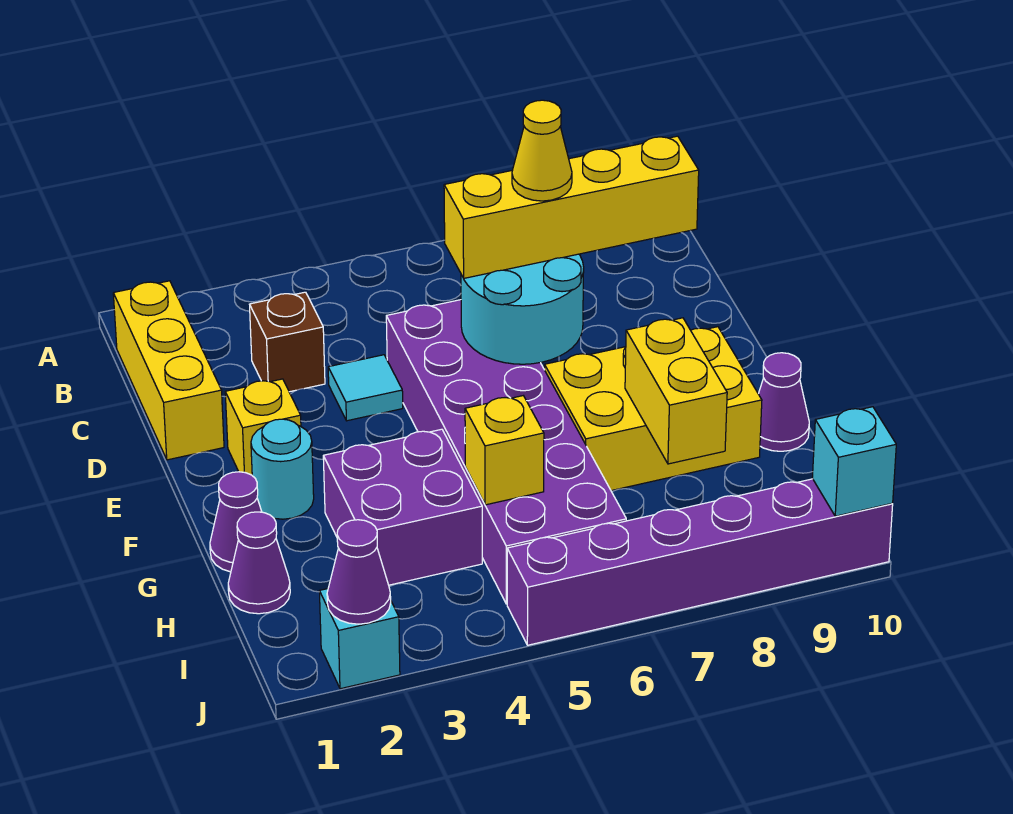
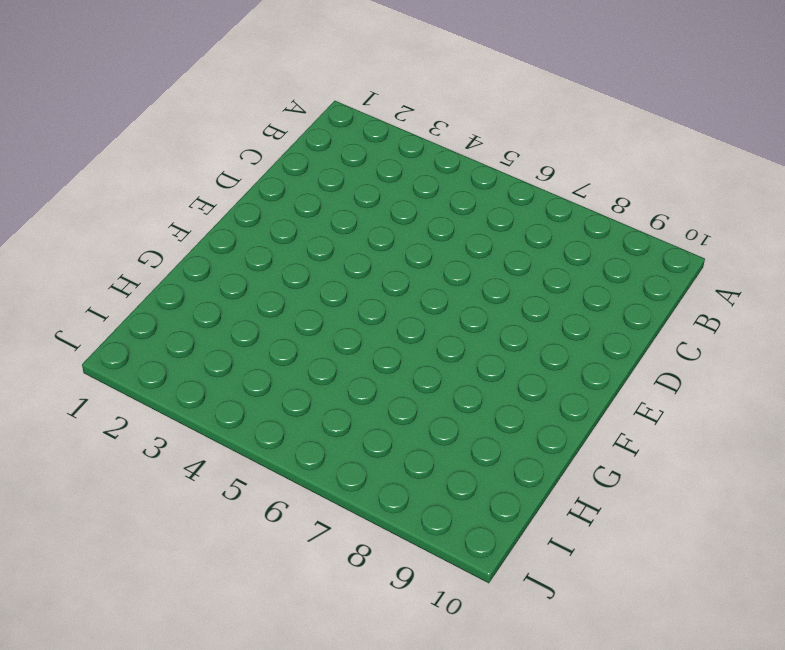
none -> yellow brick B1:D1 level 1
none -> brown brick C3 level 1
none -> cyan tile D4 level 1

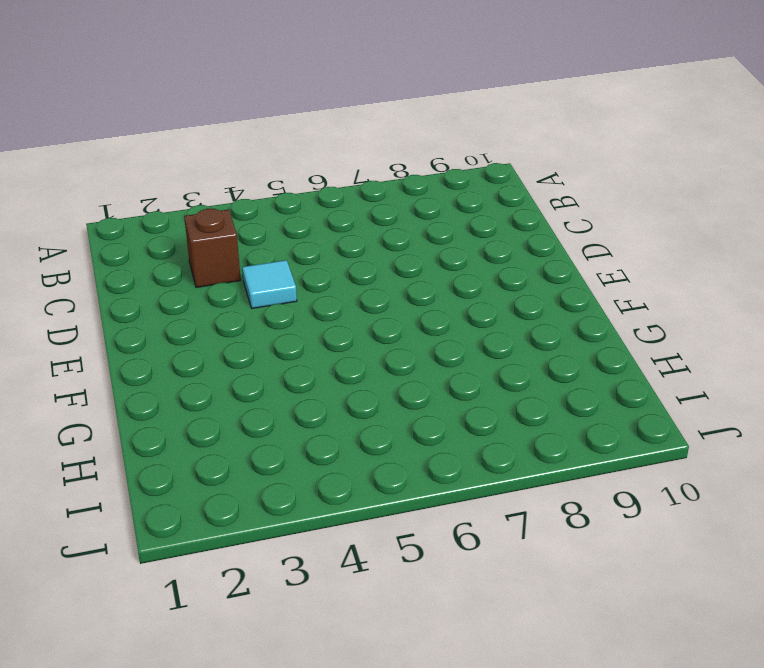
none -> yellow brick B1:D1 level 1
none -> purple brick D5:I6 level 1
none -> yellow brick E2 level 1

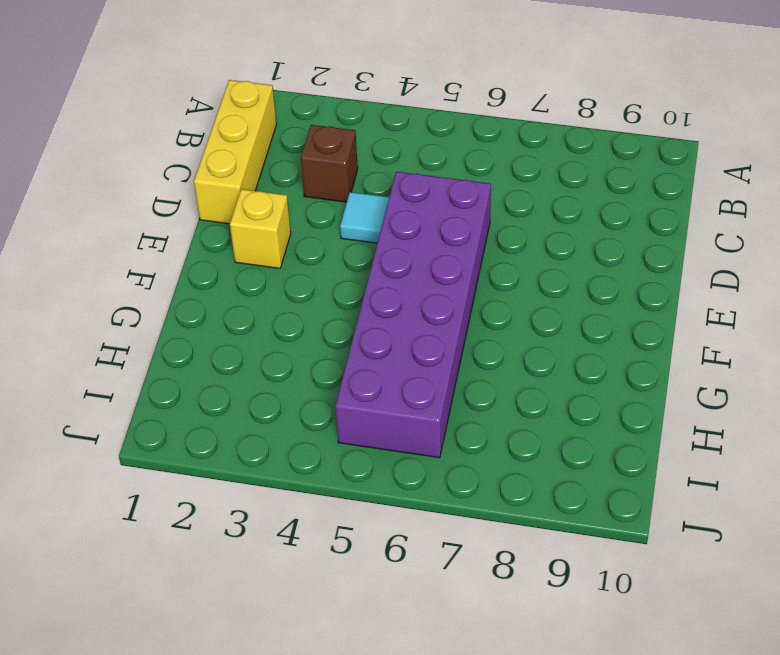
none -> cyan round brick F2 level 1
none -> yellow brick F7:G9 level 1
none -> purple cone G1 level 1

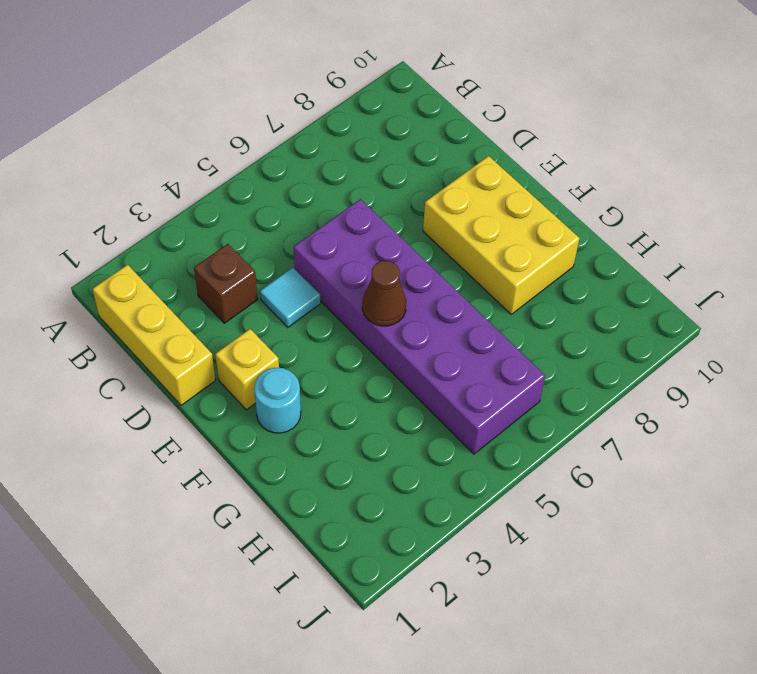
yellow brick E8:G9 level 1 -> yellow brick F7:G9 level 1
brown cone F5 level 2 -> none
none -> purple cone G1 level 1
none -> purple brick G3:H4 level 1
none -> purple cone G10 level 1

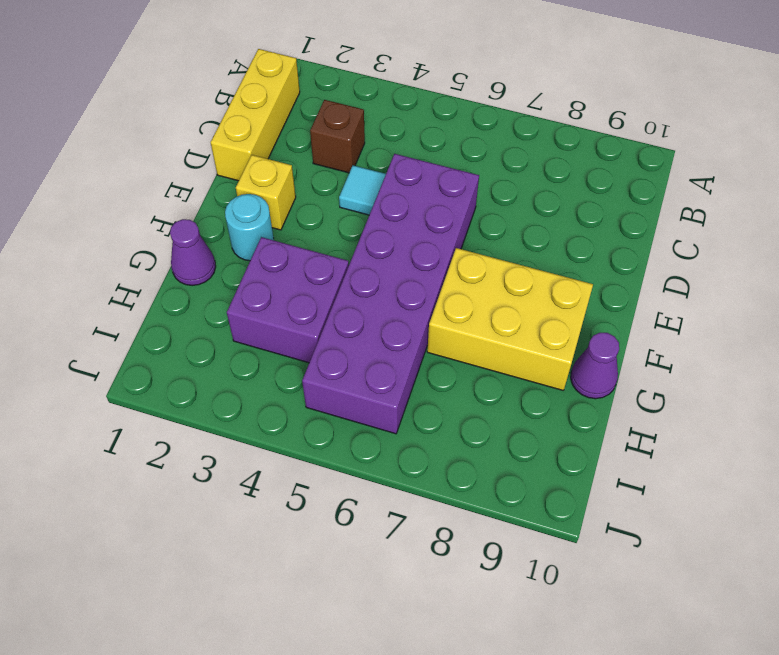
none -> purple cone H1 level 1
none -> cyan brick J2 level 1
none -> purple brick J5:J10 level 1

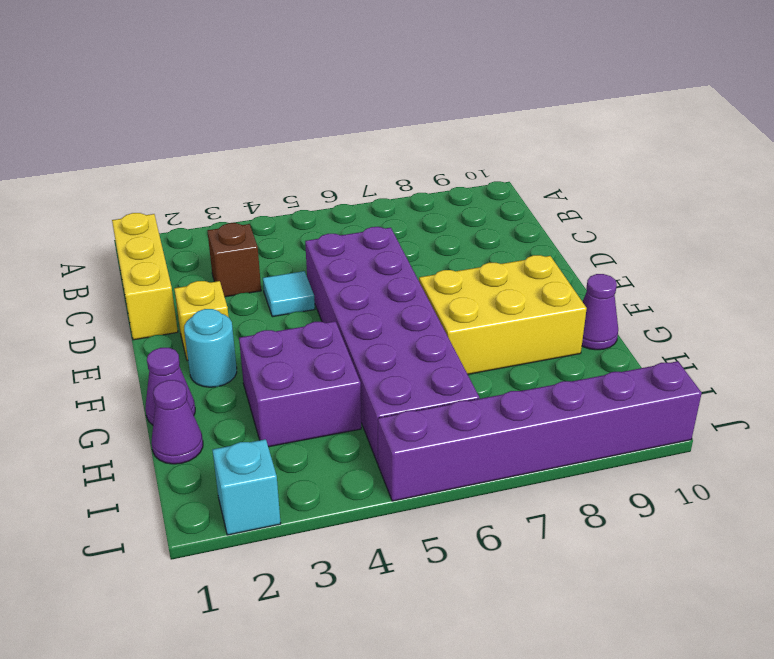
none -> cyan round brick D6:E7 level 2
none -> yellow brick G8:H8 level 2
none -> yellow brick H5 level 2

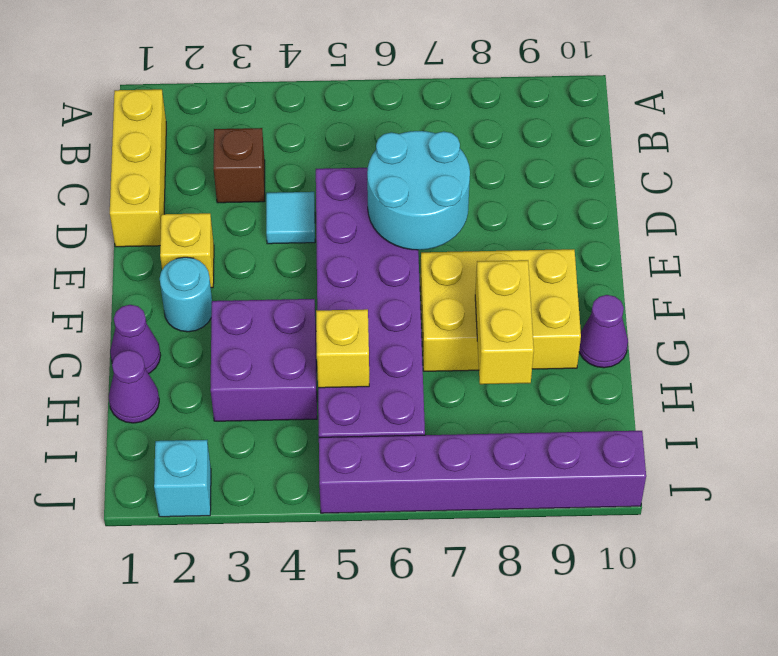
none -> purple cone J2 level 2
none -> cyan brick J10 level 2
none -> yellow brick D6:D9 level 3

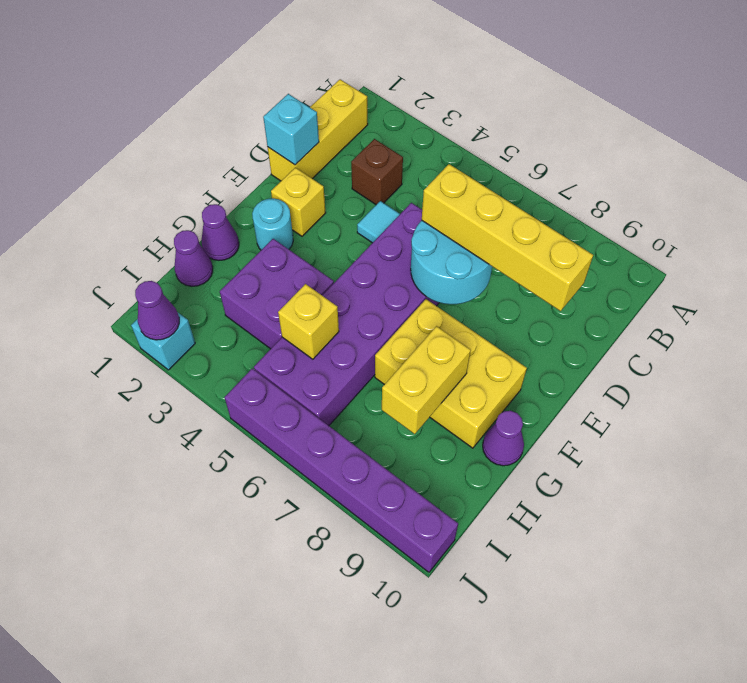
cyan brick D1 level 2 -> cyan brick J10 level 2
none -> yellow cone D7 level 4

